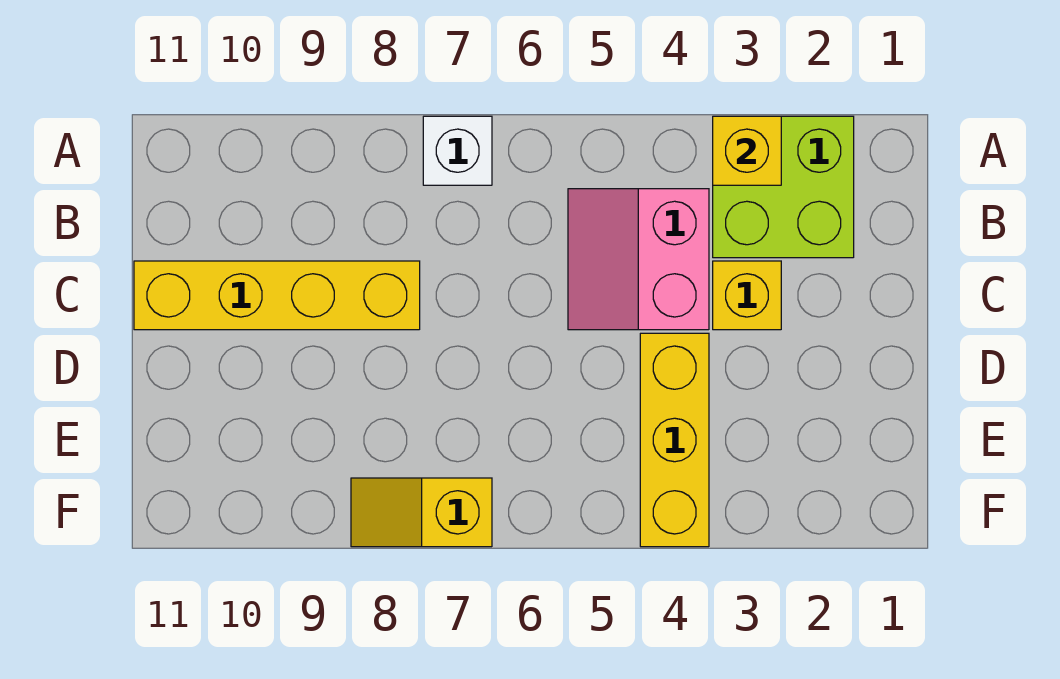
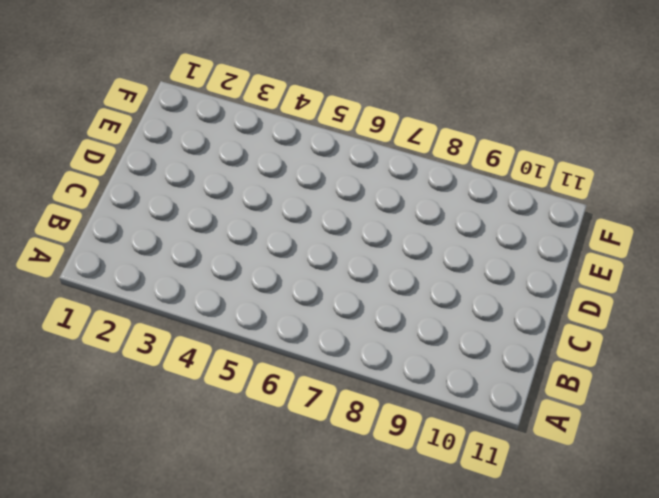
none -> lime brick A2:B3 level 1
none -> white brick A7 level 1

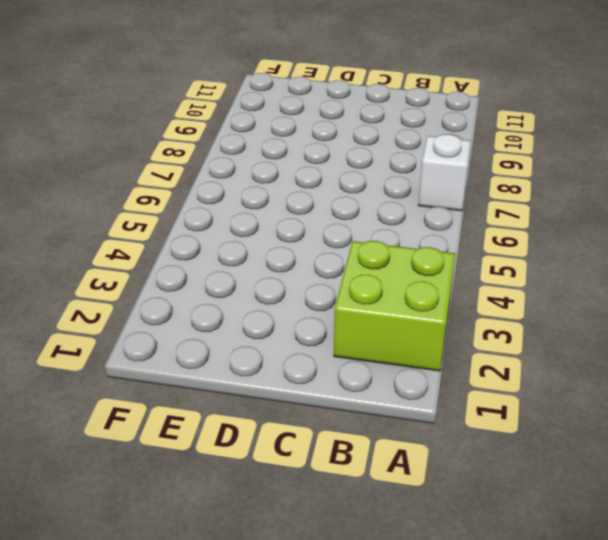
none -> pink slope B4:C5 level 1 top 4
none -> yellow brick C3 level 1

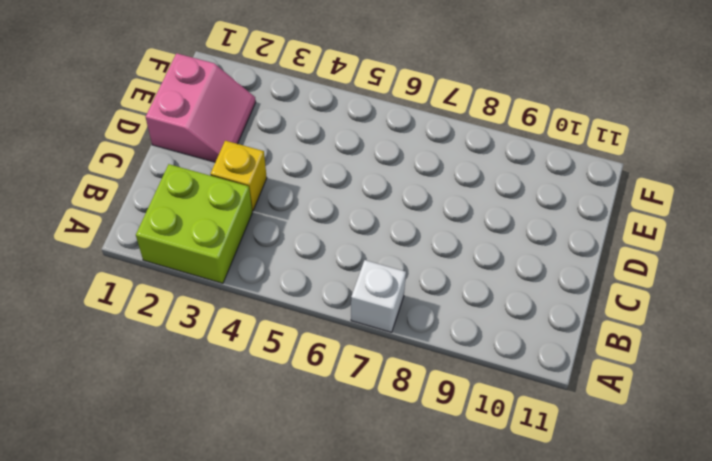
pink slope D1:E2 level 1 top 1 -> pink slope B4:C5 level 1 top 4
none -> yellow brick C8:C11 level 1
none -> yellow brick D4:F4 level 1

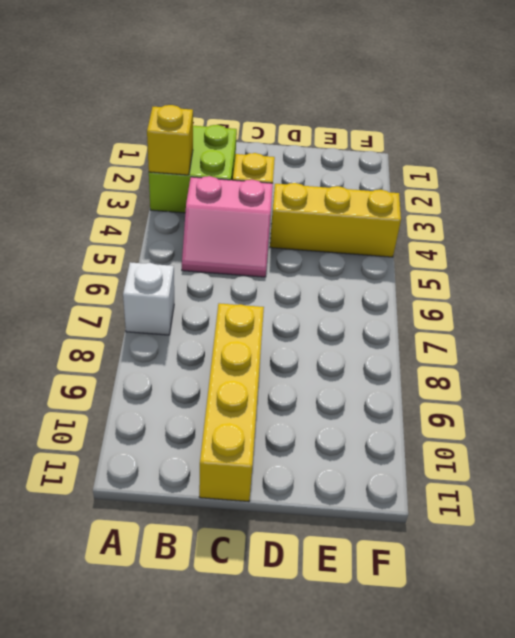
none -> yellow slope F7:F8 level 1 top 7

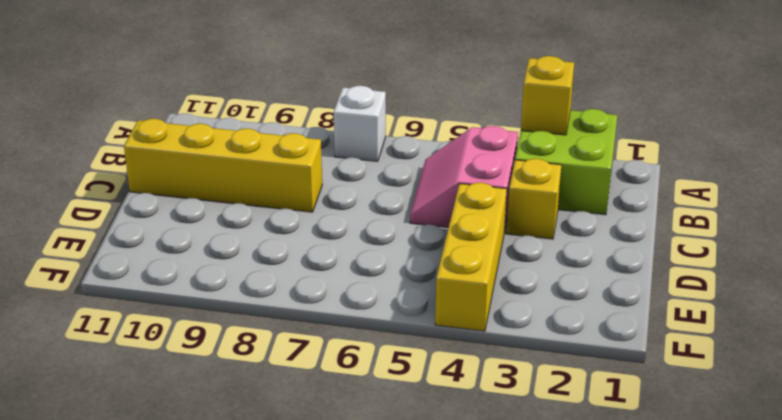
none -> yellow slope F7:F8 level 1 top 7

